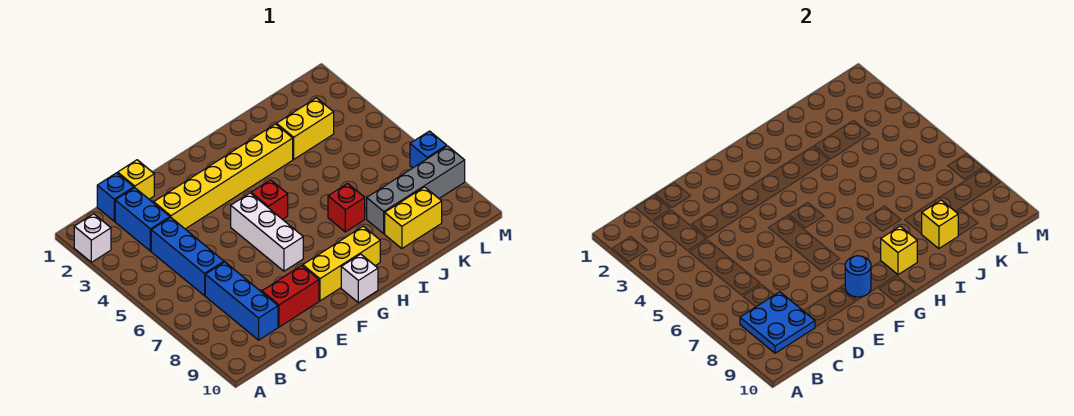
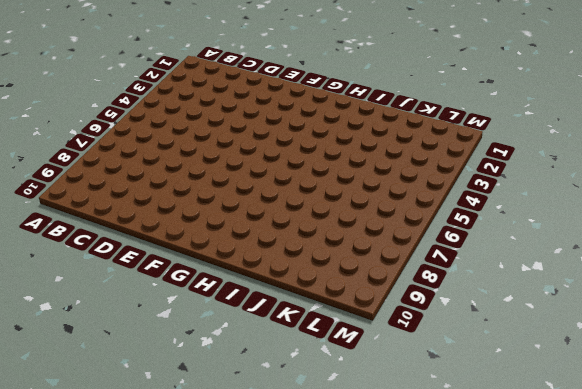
none -> white brick A2 level 1
none -> blue brick C1 level 1
none -> blue brick C2:C3 level 1

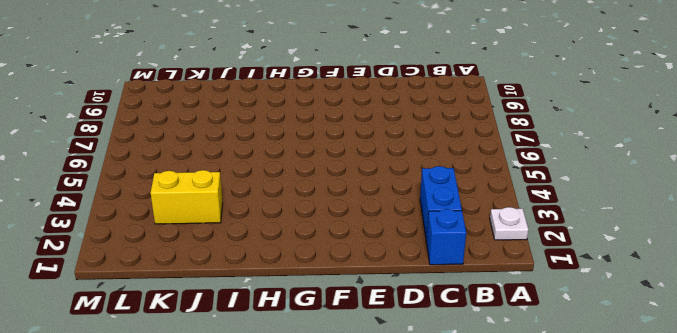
white plate A2 level 1 -> white brick A2 level 1
none -> blue brick C4:C6 level 1
none -> blue brick C7:C9 level 1
none -> yellow brick D1 level 1

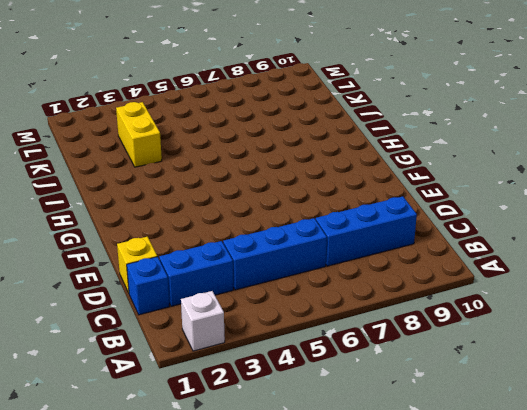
none -> yellow brick D3:I3 level 1
none -> red brick D9:E9 level 1
none -> white brick F5:F7 level 1

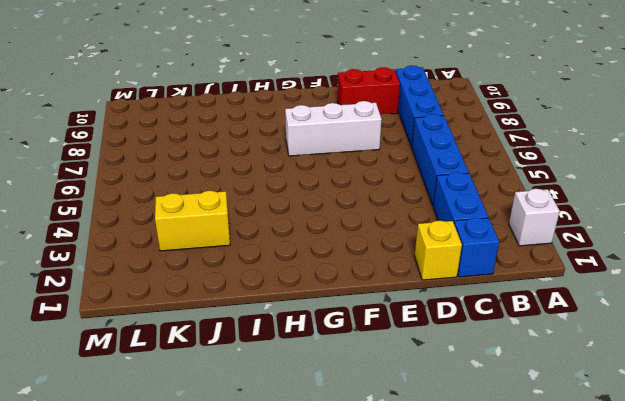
white brick E7:G7 level 1 -> white brick F5:F7 level 1
none -> yellow brick D3:I3 level 1
none -> yellow brick F9:H9 level 1
none -> red brick G5 level 1

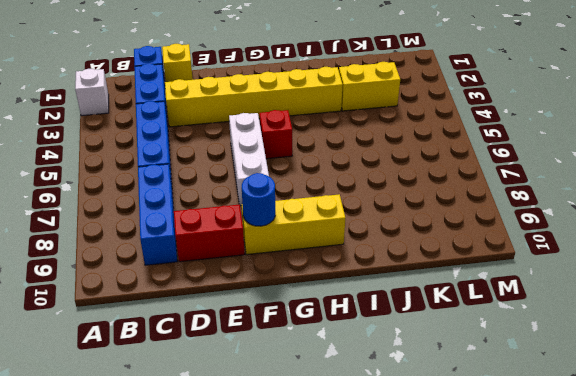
none -> white brick G10 level 1
none -> red brick I7 level 1
none -> grey brick J8:M8 level 1

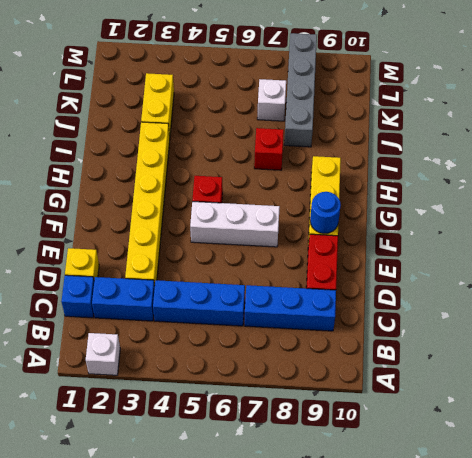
white brick K7 level 1 -> white brick G10 level 1
none -> yellow brick J9:K9 level 1
none -> blue brick M7 level 1
none -> blue plate B8:C9 level 2

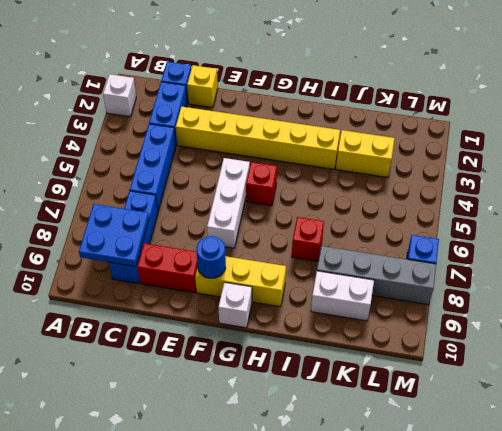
white brick J9:K9 level 1 -> yellow brick J9:K9 level 1
none -> yellow brick H9 level 2
none -> yellow brick J9 level 2

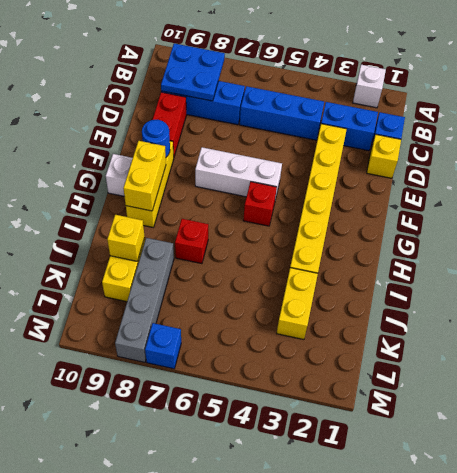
yellow brick G9:H9 level 2 -> yellow brick H9 level 2

